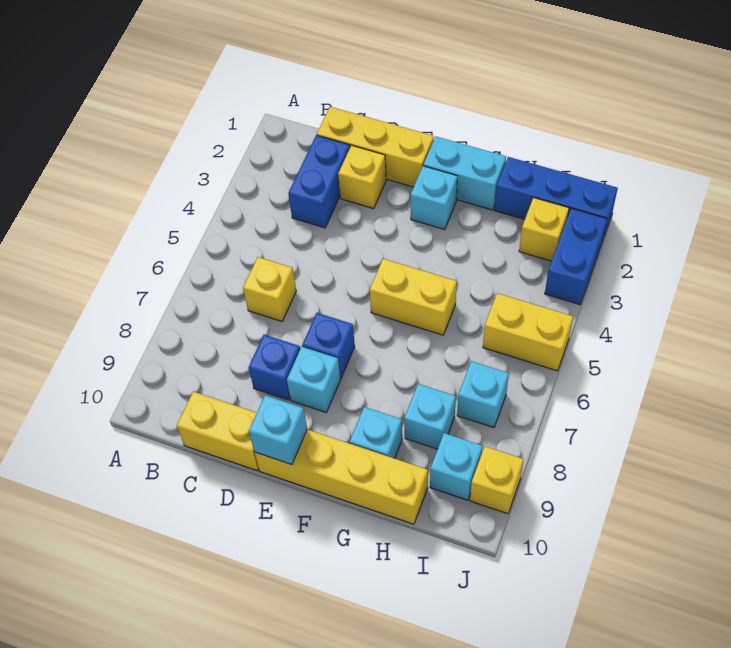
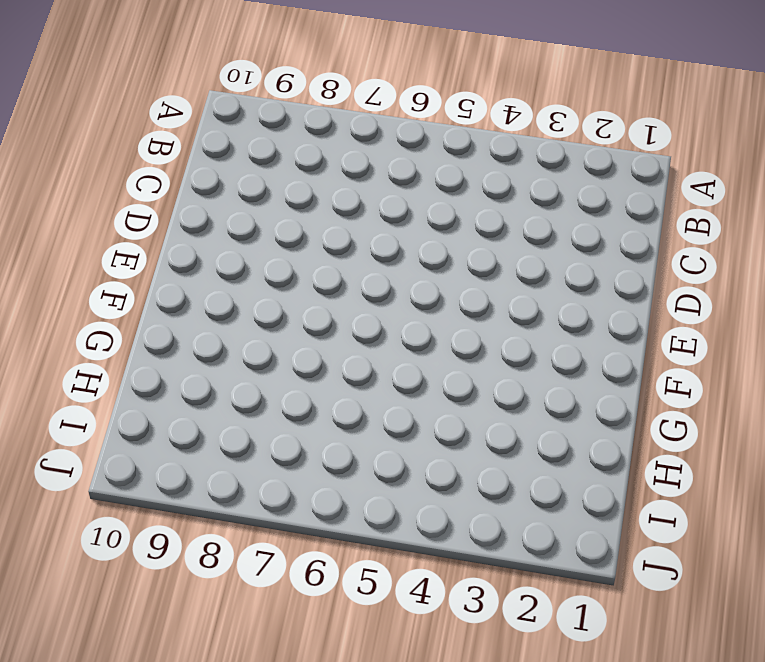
none -> yellow brick C1:E1 level 1
none -> blue brick C2:C3 level 1
none -> yellow brick C6 level 1

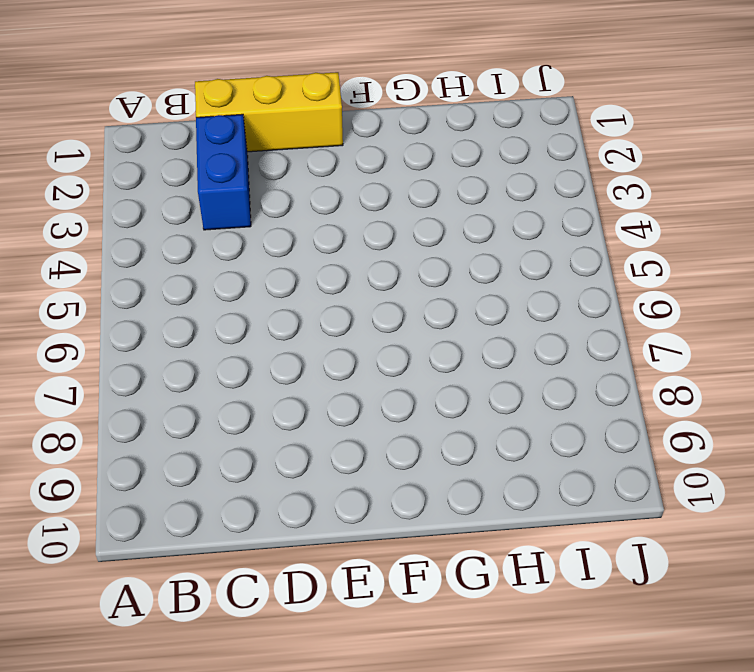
none -> yellow brick C6 level 1
none -> yellow brick C10:D10 level 1
none -> yellow brick D2 level 1

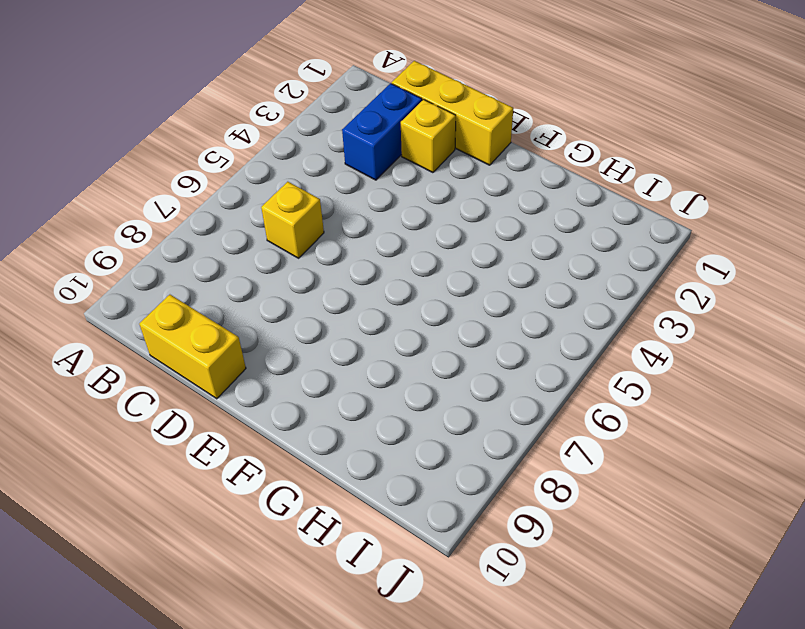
none -> blue brick D8 level 1
none -> blue brick E7 level 1
none -> cyan brick E8 level 1

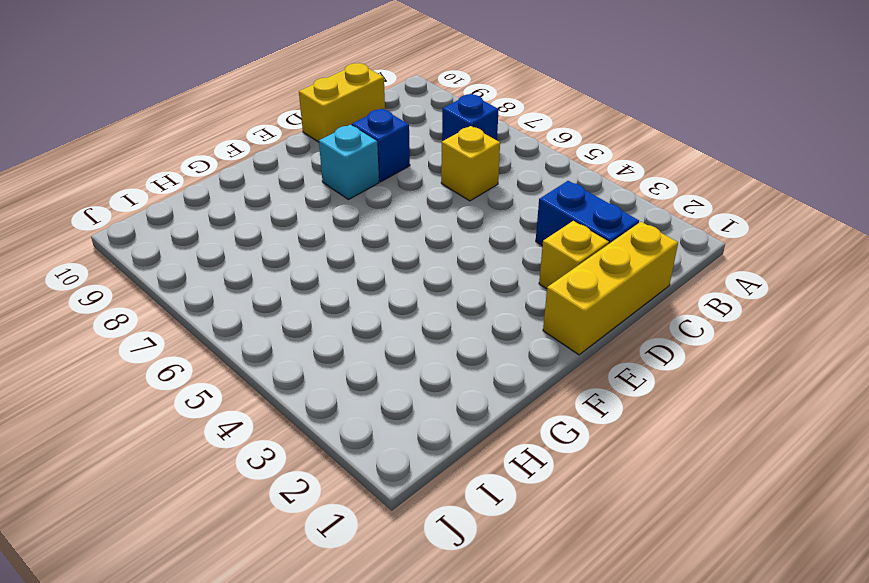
blue brick B7 level 1 -> blue brick E7 level 1
none -> yellow brick E10:H10 level 1
none -> cyan brick F1:G1 level 1
none -> cyan brick F2 level 1

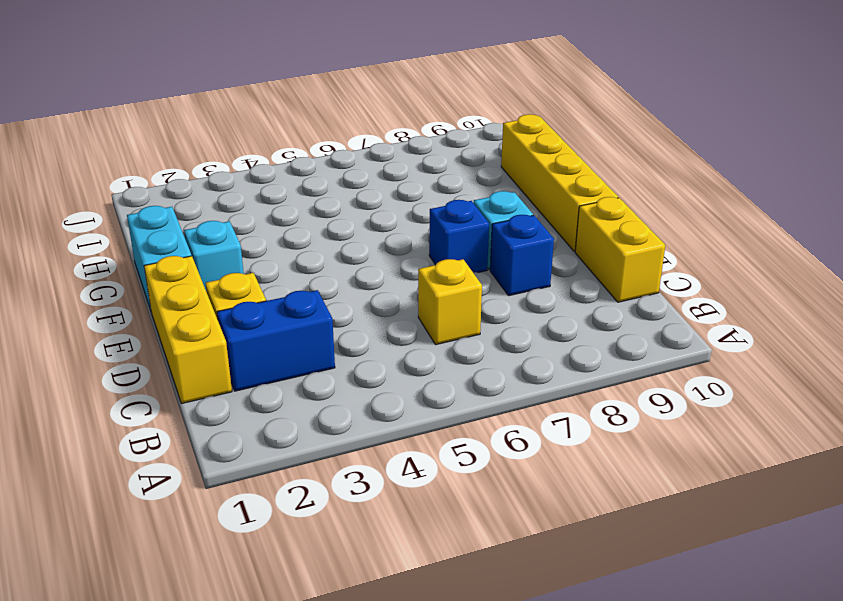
none -> yellow brick F5:G5 level 1
none -> cyan brick G9 level 1
none -> blue brick H1:J1 level 1

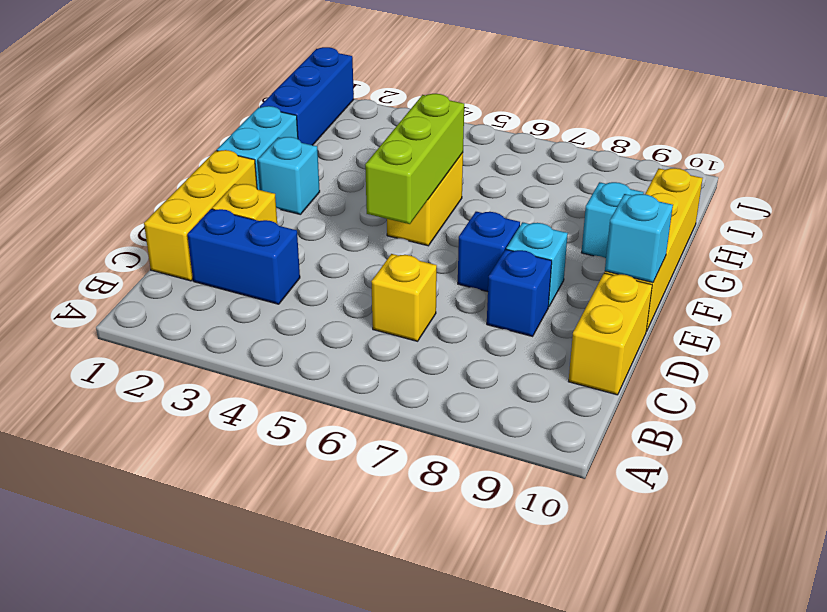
lime brick E5:G5 level 2 -> none
none -> cyan brick H8 level 1
none -> yellow brick I2 level 1
none -> yellow brick I5:J5 level 1

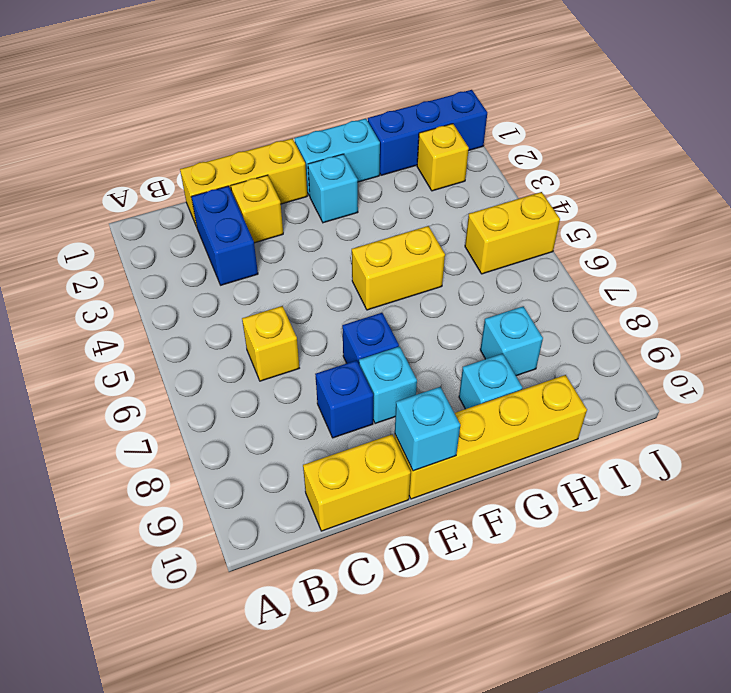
none -> cyan brick I7 level 1
none -> cyan brick I9 level 1
none -> blue brick J2:J3 level 1

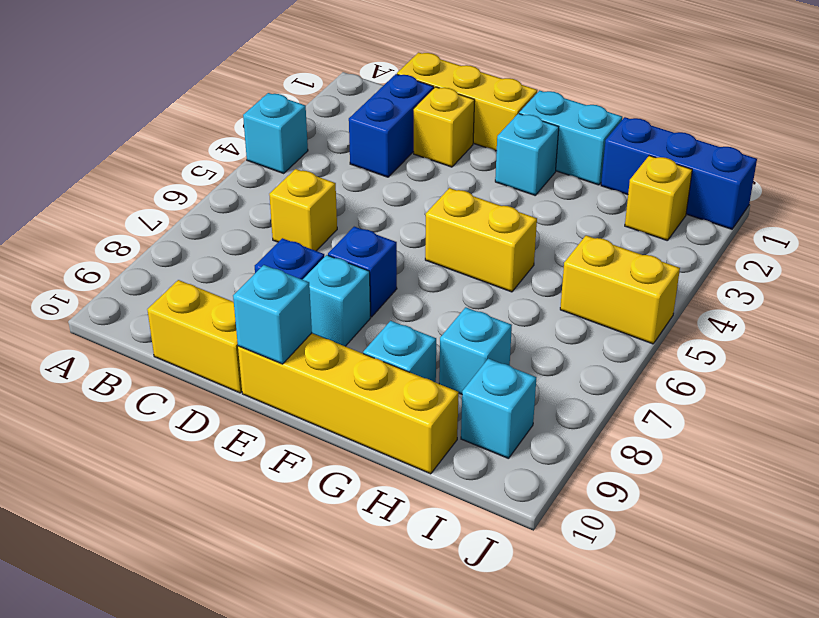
cyan brick A4 level 1 -> cyan brick I7 level 1
none -> blue brick J2:J3 level 1
none -> yellow brick J9 level 1

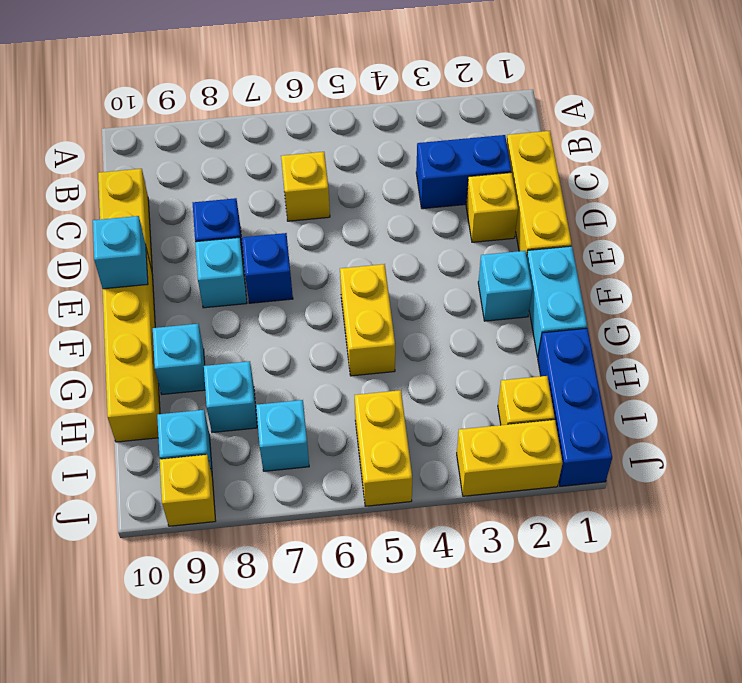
yellow brick J2:J3 level 1 -> blue brick J2:J3 level 1

